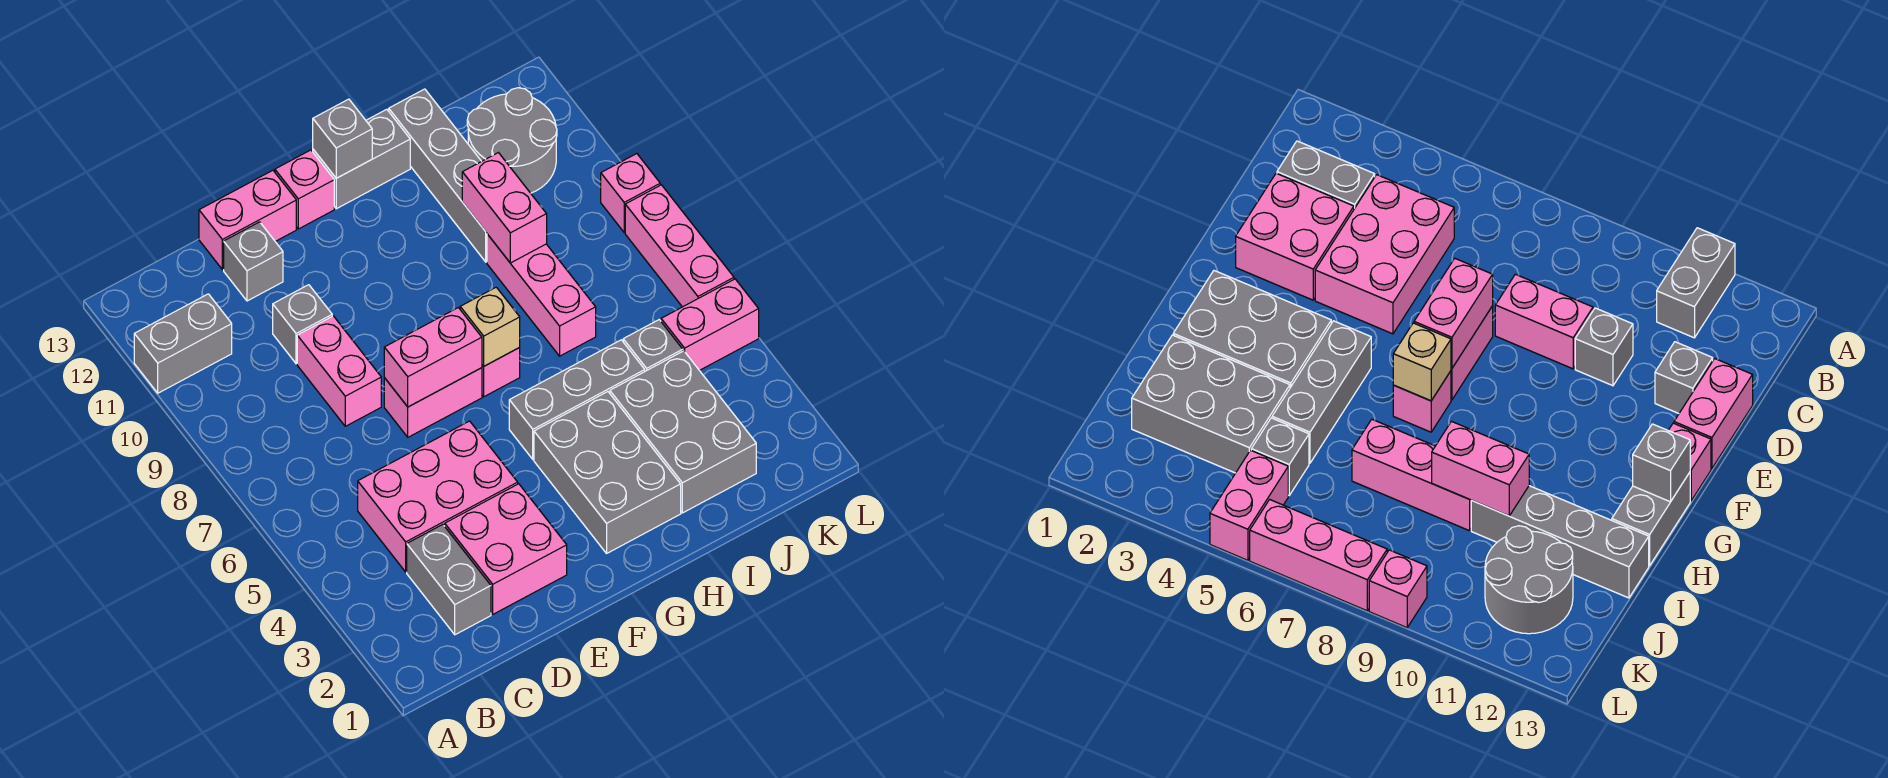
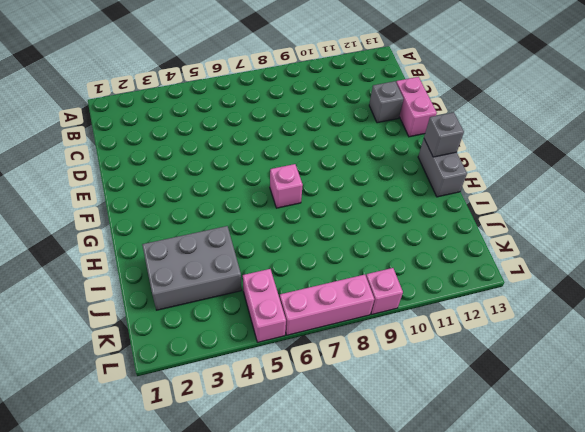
none -> grey brick A11:B11 level 1
none -> grey brick C2:C3 level 1
none -> pink brick C4:E5 level 1

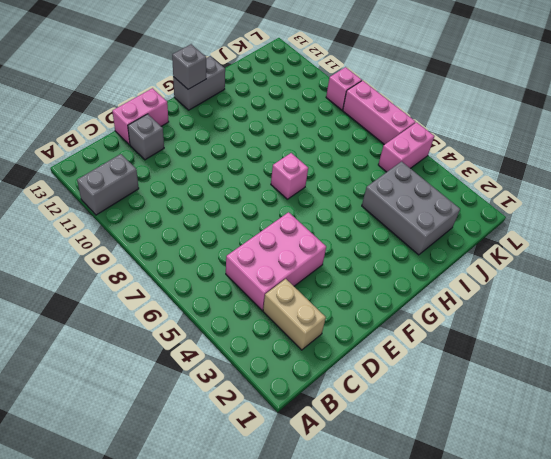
tan brick C2:C3 level 1 -> grey brick C2:C3 level 1
none -> pink brick D2:E3 level 1
none -> pink brick D8:D9 level 1
none -> grey brick D10 level 1

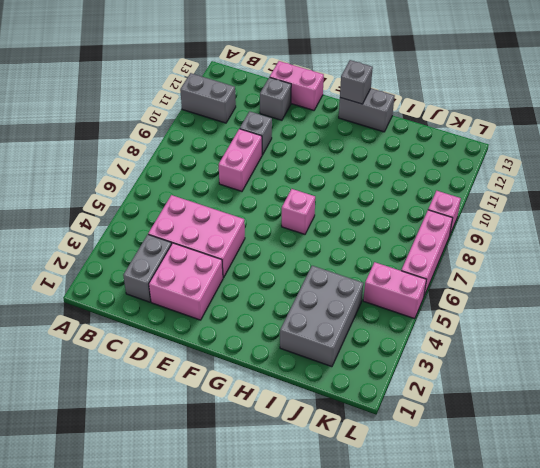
none -> pink brick E7:F7 level 1
none -> pink brick F13 level 1
none -> grey brick G2:H4 level 1

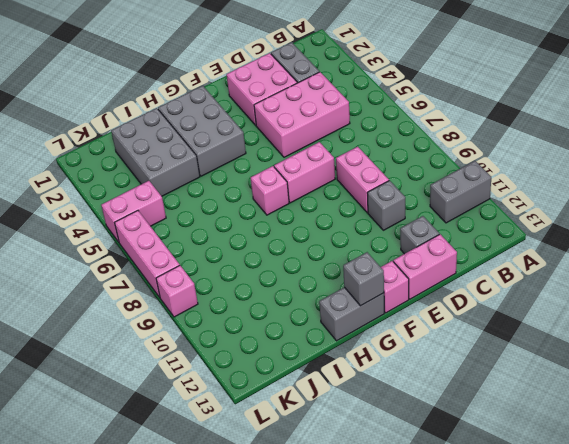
none -> grey brick G5:I5 level 1
none -> pink brick I7:I9 level 1
none -> grey brick I10:I13 level 1

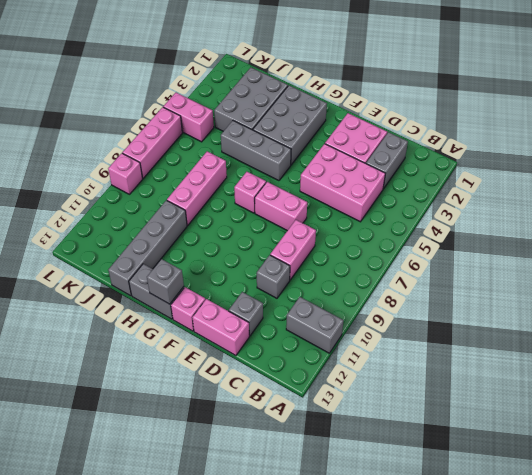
none -> grey brick J5 level 1
none -> grey round brick J11:K12 level 1
none -> pink brick E7:F7 level 2

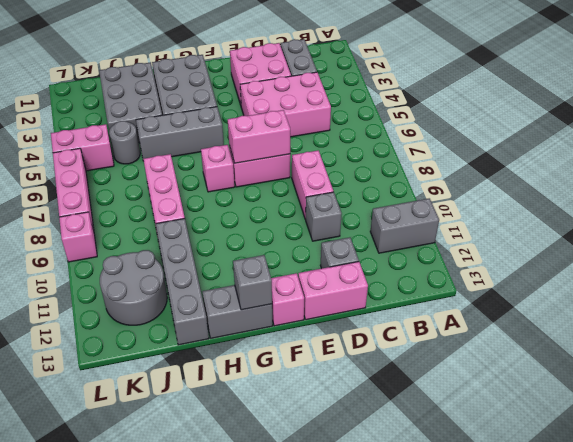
grey round brick J5 level 1 -> grey brick J5 level 1
none -> tan brick G7 level 2
none -> pink brick I9:I10 level 2

